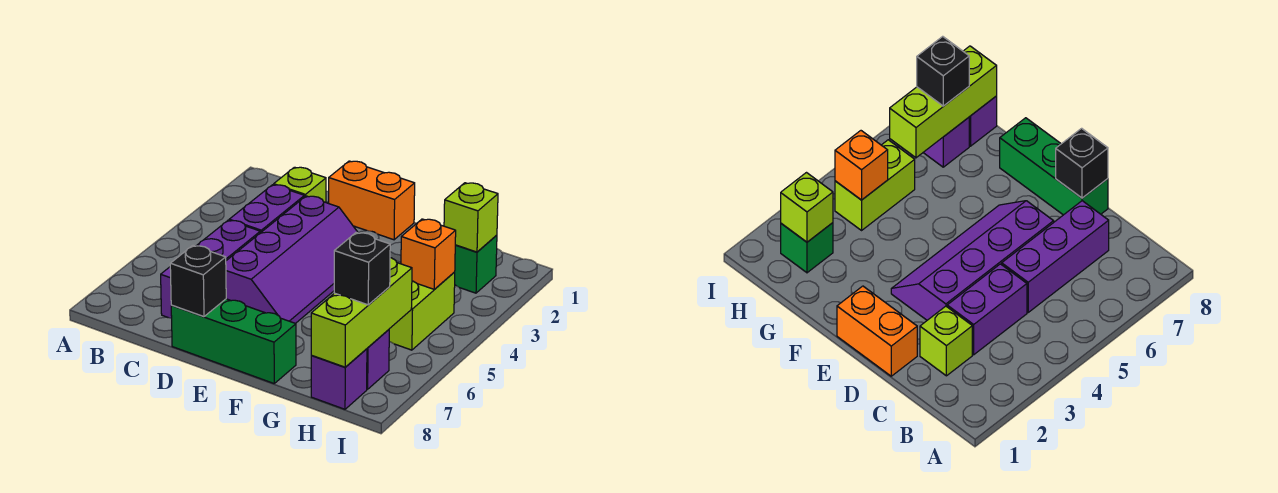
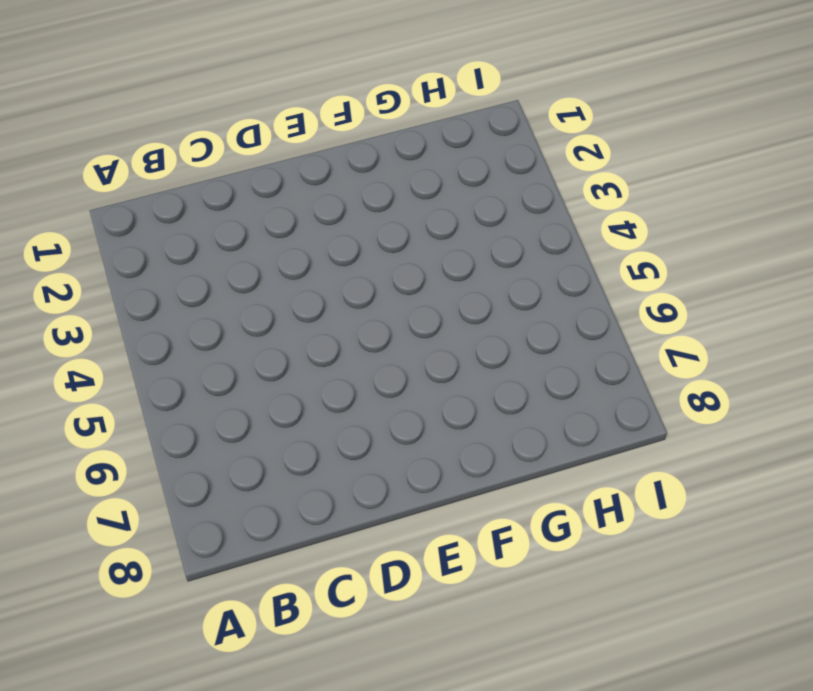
none -> lime brick C2 level 1
none -> purple brick C3:C4 level 1
none -> purple brick C5:C7 level 1

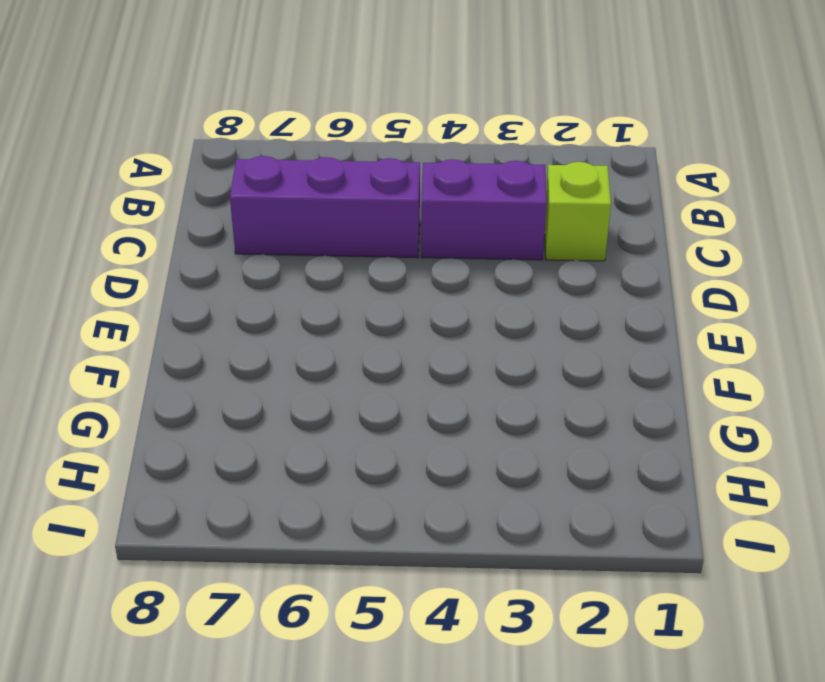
none -> orange brick D1:E1 level 1
none -> purple slope D3:E6 level 1 top D
none -> green brick D8:F8 level 1

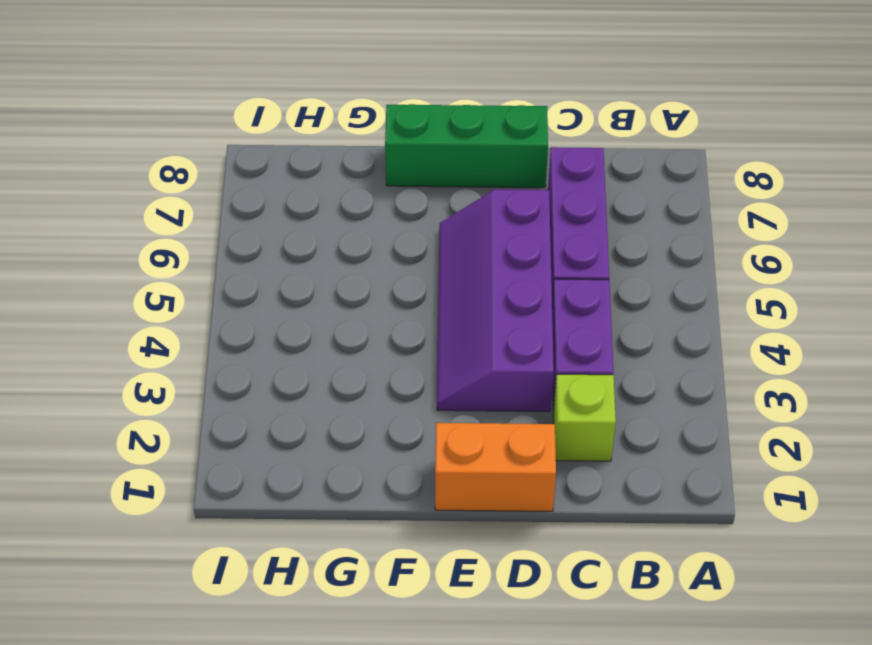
none -> green brick H2 level 1
none -> lime brick H4:H5 level 1
none -> purple brick H7 level 1

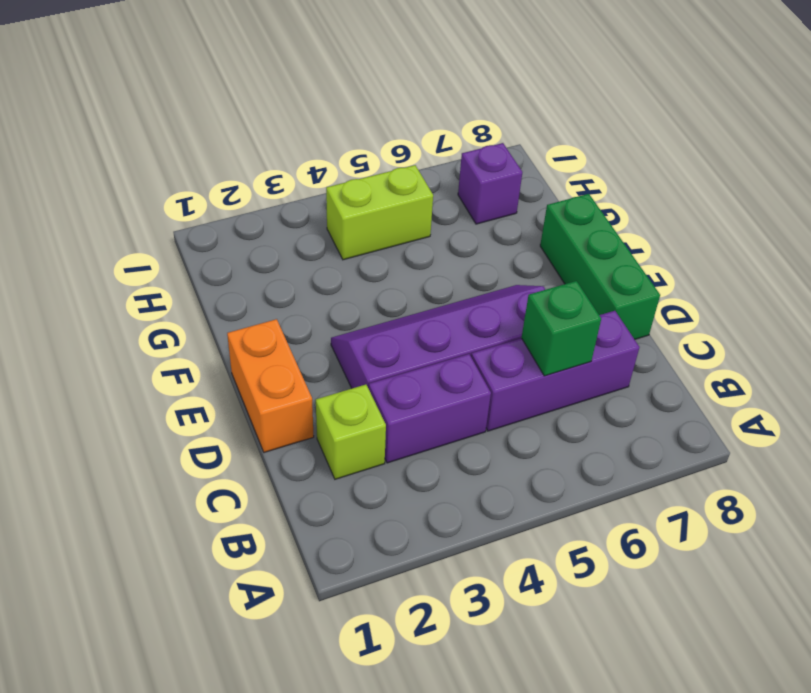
green brick C6 level 2 -> green brick H2 level 1
none -> purple brick H8 level 1
none -> black brick D8 level 2
none -> lime brick H2 level 2

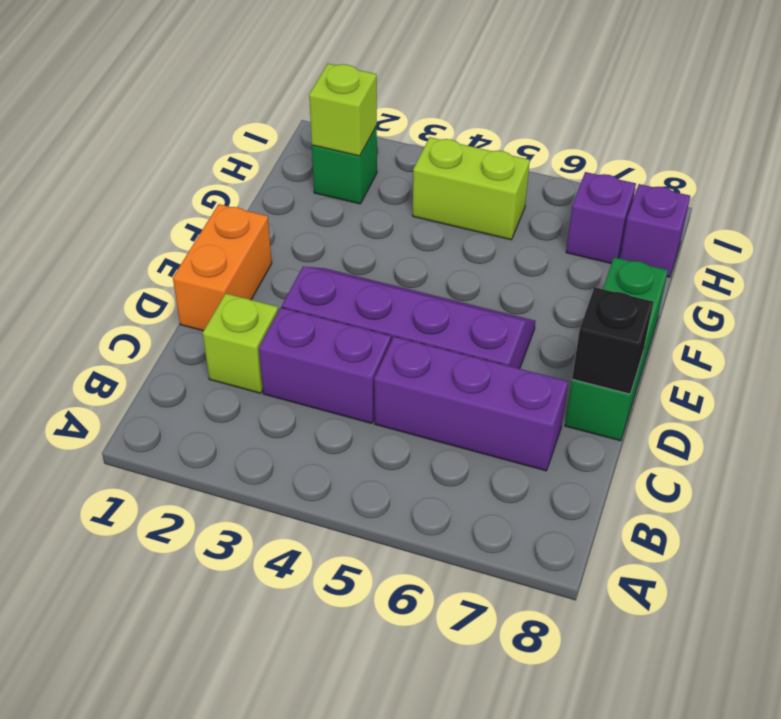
none -> orange brick H4 level 2
none -> lime brick H6:H8 level 2
none -> black brick H7 level 3

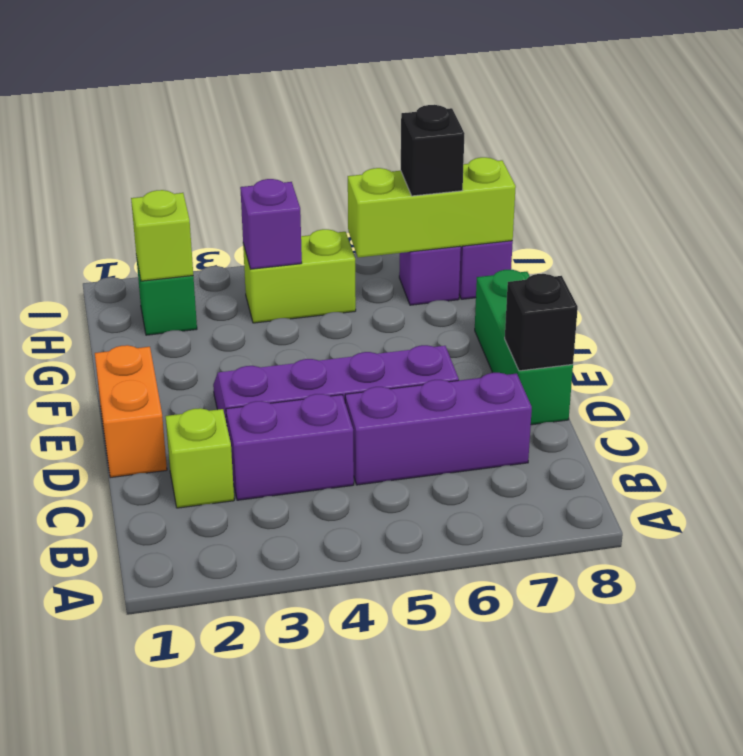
purple brick H4 level 2 -> orange brick H4 level 2

